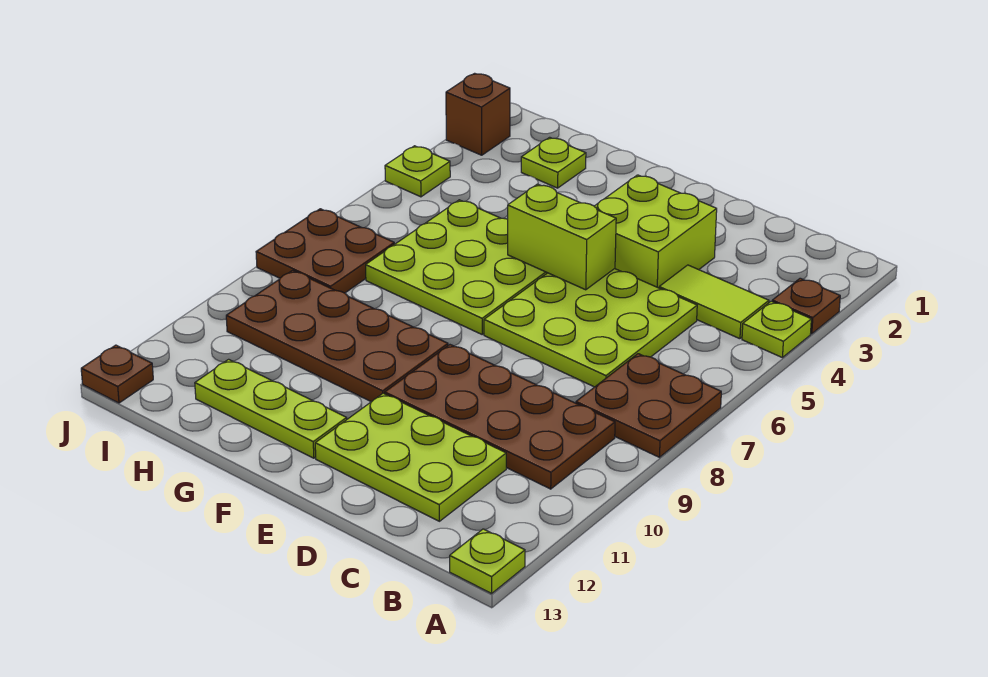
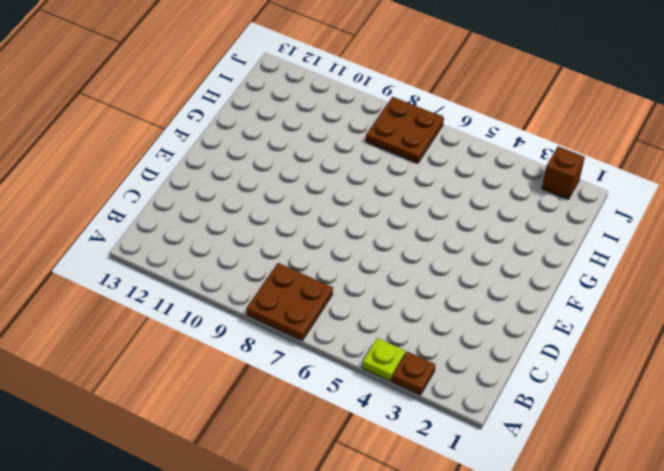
none -> lime plate A13 level 1
none -> lime tile B4:C4 level 1
none -> brown plate B9:E10 level 1

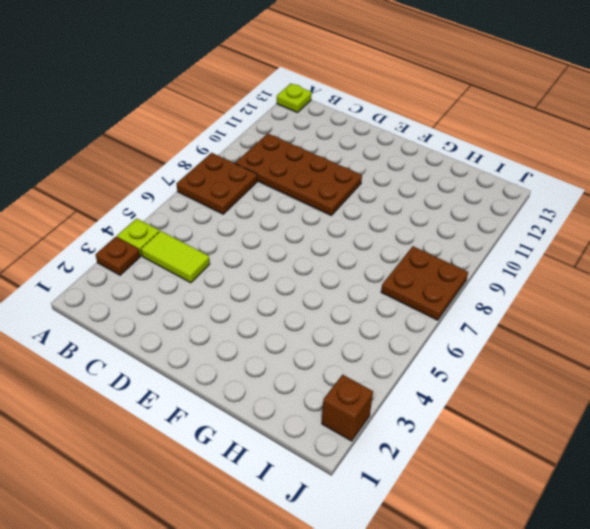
none -> lime plate C5:E7 level 1
none -> lime plate C11:E12 level 1
none -> lime brick D3:E4 level 1

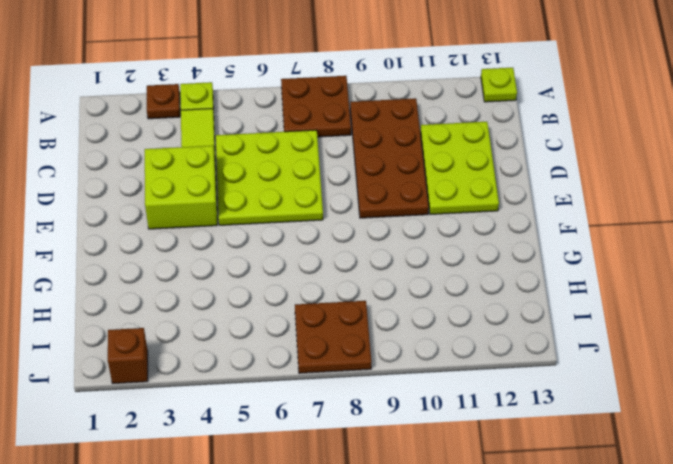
none -> lime plate F5:H7 level 1
none -> brown plate F9:I10 level 1
none -> lime plate F12:H12 level 1

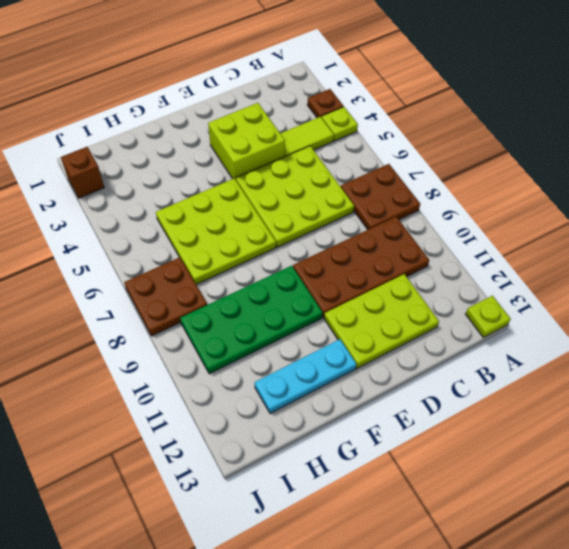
green plate F9:I10 level 1 -> brown plate F9:I10 level 1
cyan plate F12:H12 level 1 -> lime plate F12:H12 level 1
none -> lime plate H2 level 1
none -> lime plate J4 level 1
none -> brown plate J13 level 1

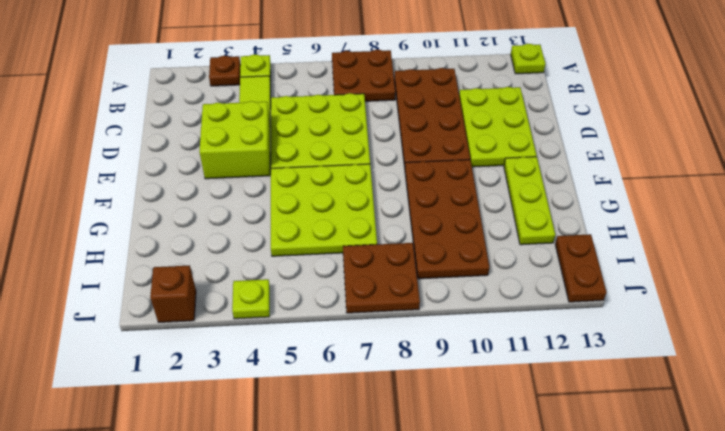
brown plate I13:J13 level 1 -> brown plate J13 level 1
none -> lime plate H2 level 1
none -> lime brick E5:F5 level 2

